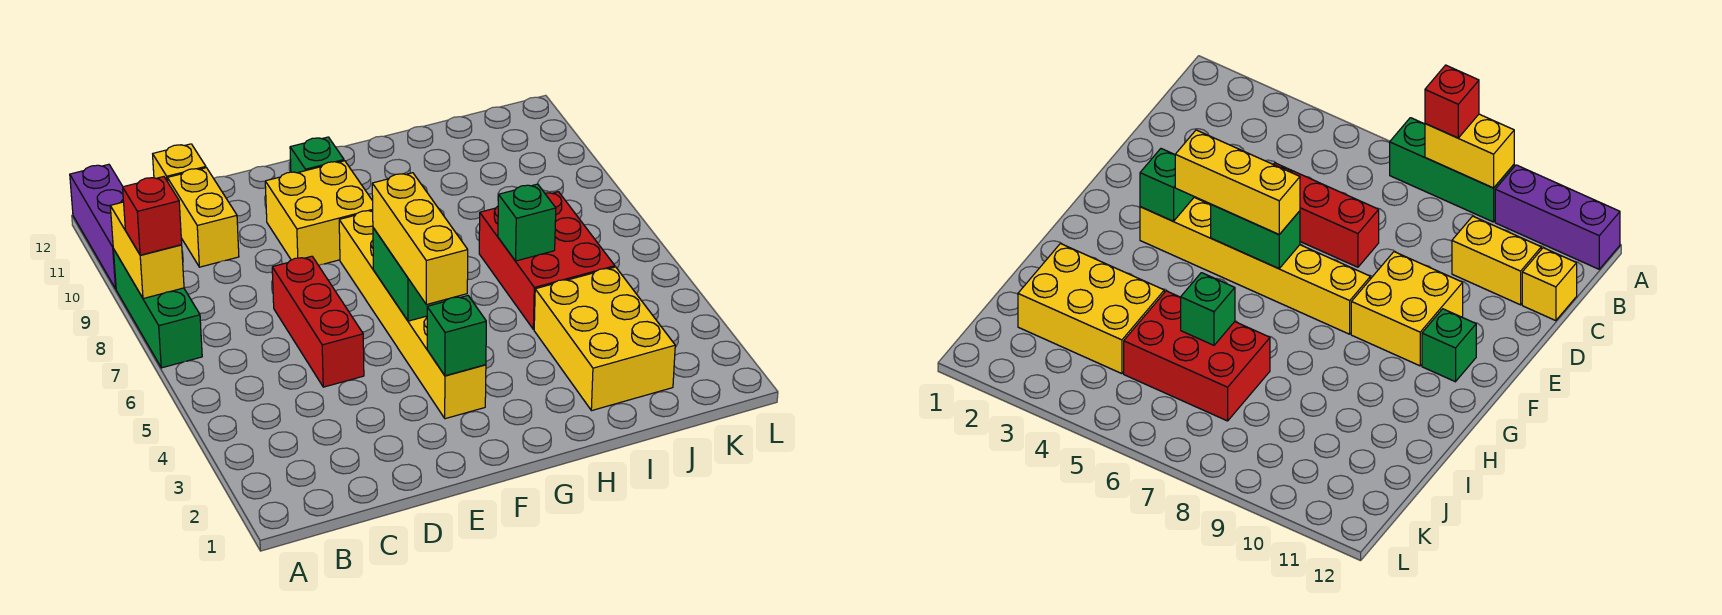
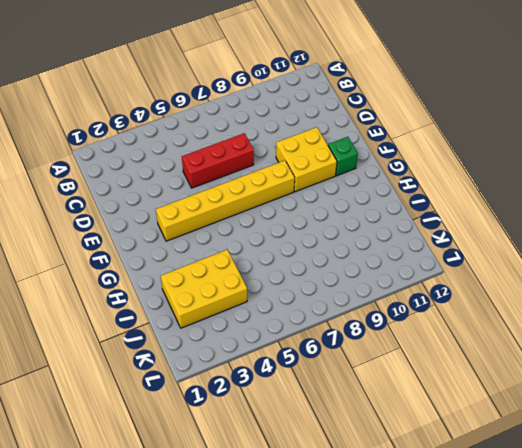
none -> green brick A7:A9 level 1
none -> purple brick A10:A12 level 1
none -> yellow brick C10:C11 level 1

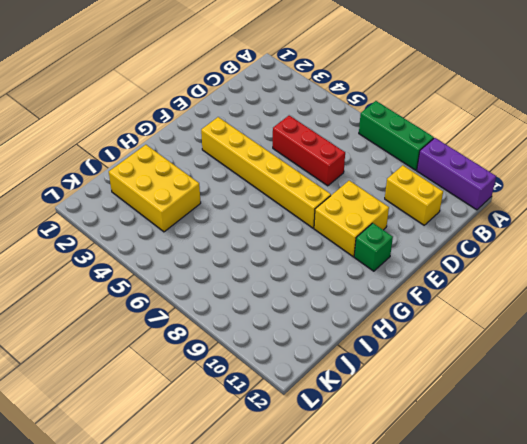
none -> yellow brick C12 level 1
none -> red brick I5:J7 level 1
none -> yellow brick A8:A9 level 2

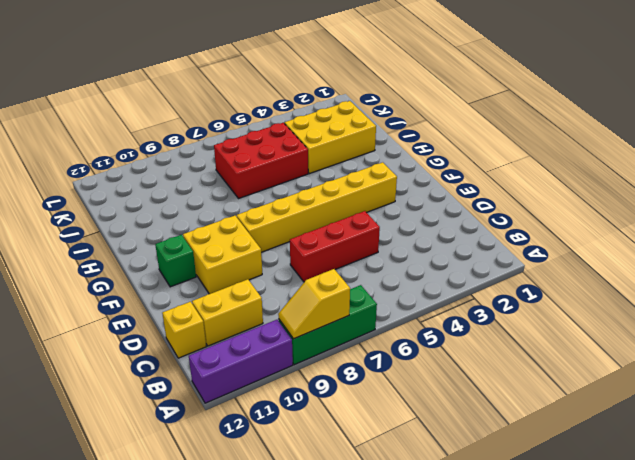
yellow slope A8:A9 level 2 top 8 -> yellow brick A8:A9 level 2
none -> green brick F3 level 2
none -> green brick F5:F6 level 2
none -> green brick I6 level 2

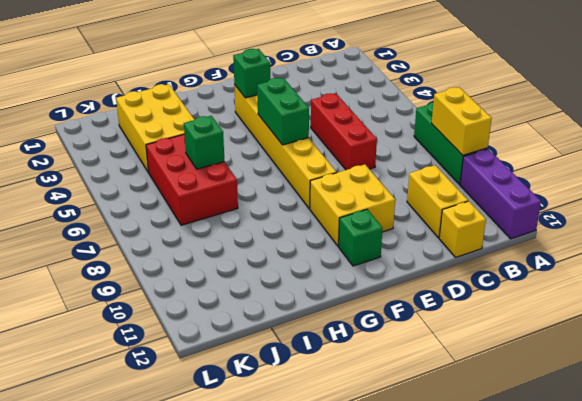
none -> red brick A8 level 3
none -> yellow brick F4:F6 level 3

